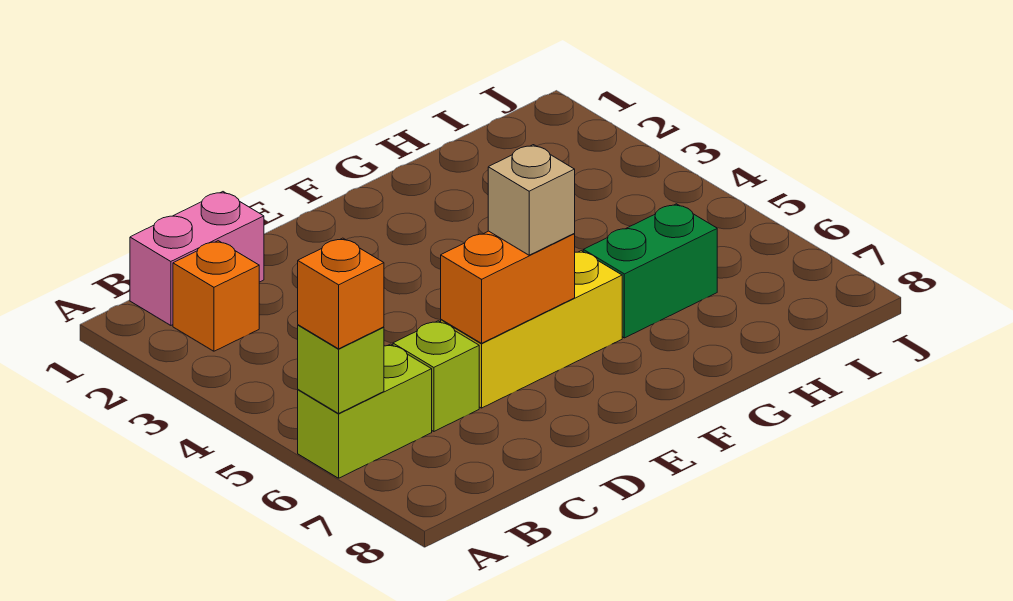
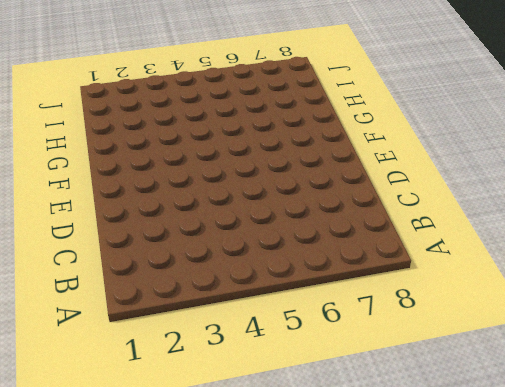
none -> lime brick A6:B6 level 1
none -> pink brick B1:C1 level 1

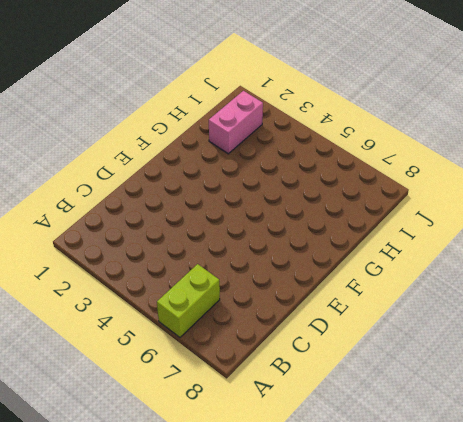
pink brick H2:I2 level 1 -> pink brick B1:C1 level 1
none -> orange brick B2 level 1
none -> lime brick C6 level 1

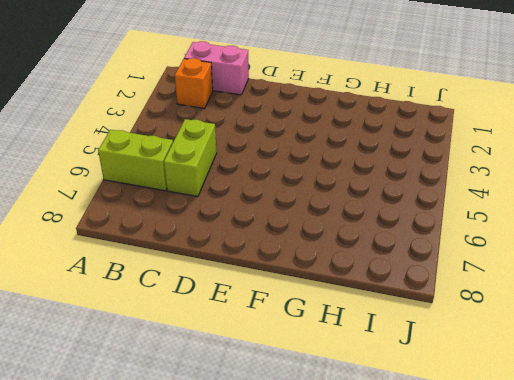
lime brick C5:C6 level 1 -> lime brick C6 level 1
none -> yellow brick D6:F6 level 1
none -> green brick G6:H6 level 1

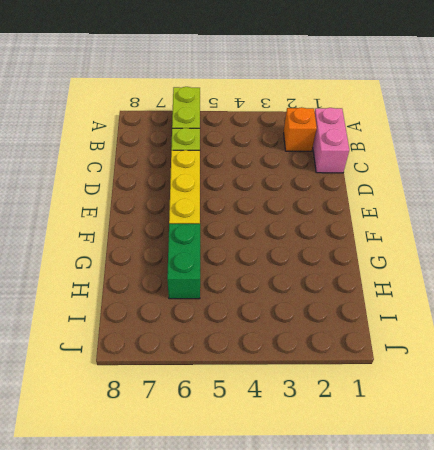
none -> lime brick A6 level 2
none -> orange brick D6:E6 level 2

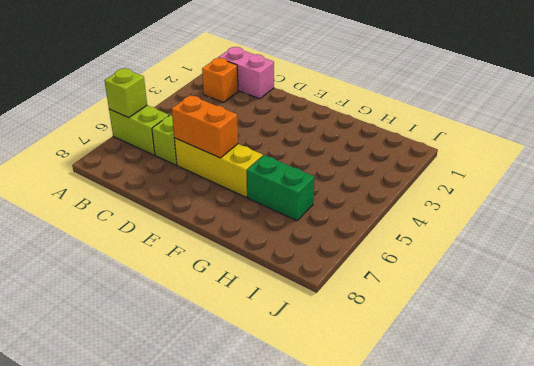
none -> orange brick A6 level 3
none -> tan brick E6 level 3

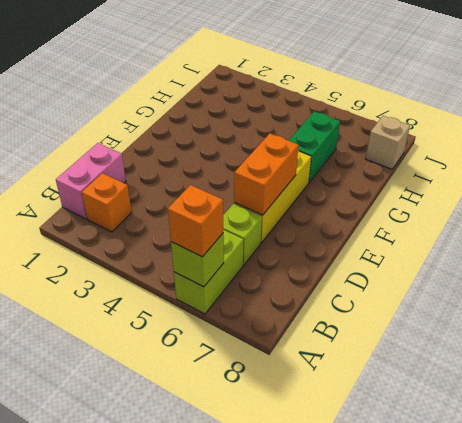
tan brick I8 level 1 -> tan brick E6 level 3

